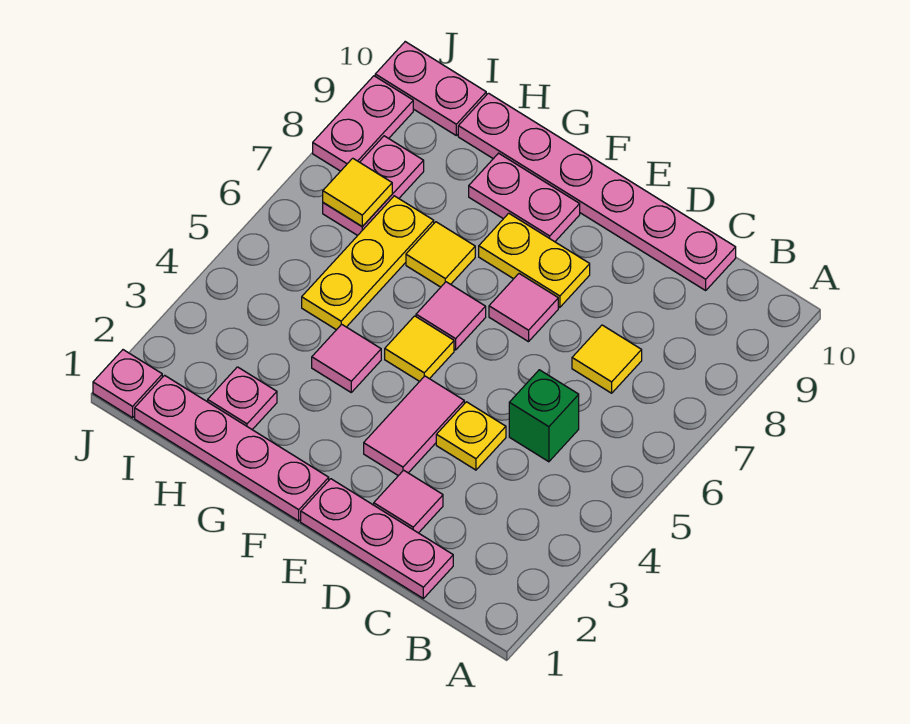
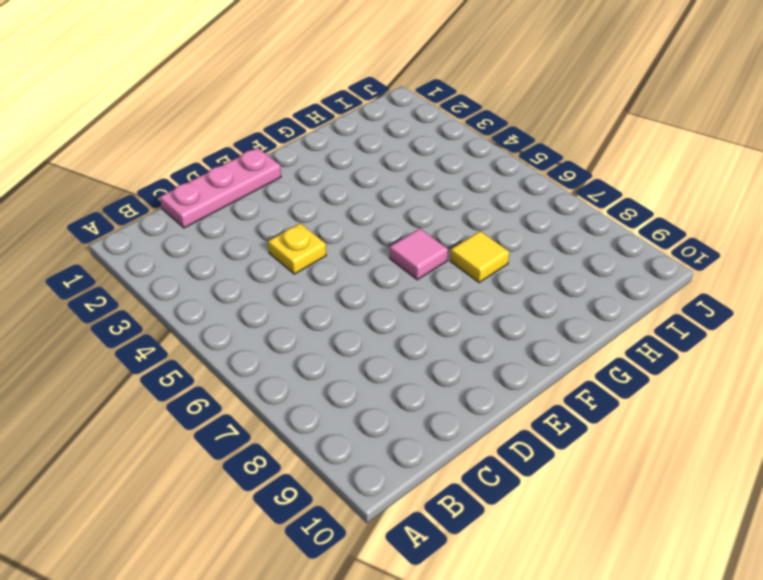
none -> green brick C5 level 1
none -> yellow tile C7 level 1
none -> pink plate C10:H10 level 1

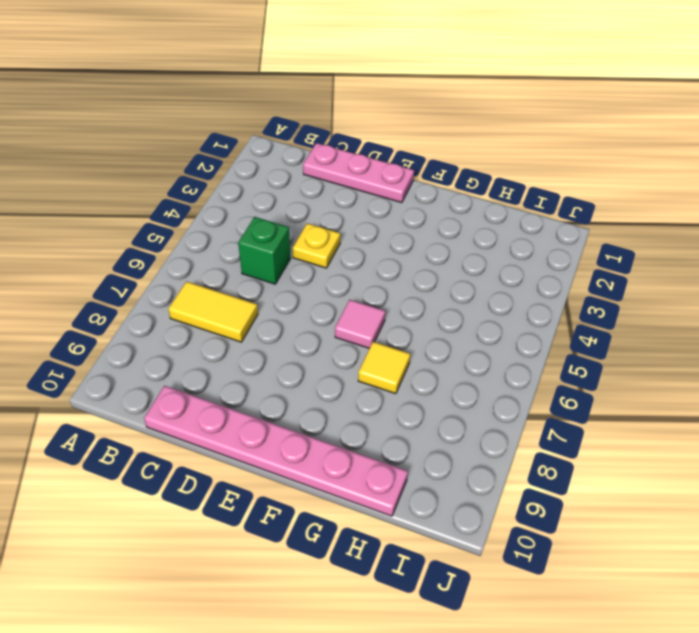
yellow tile B7:C7 level 1 -> yellow tile C7 level 1
none -> pink tile D2 level 1
none -> pink tile E3:E4 level 1
none -> pink tile E7 level 1

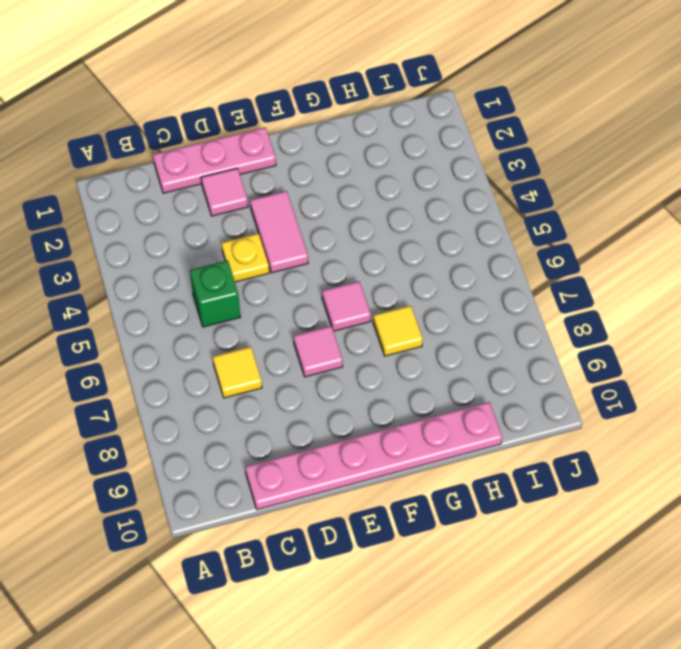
none -> yellow plate E8:F8 level 1
none -> pink plate F1:I1 level 1
none -> yellow tile F5 level 1

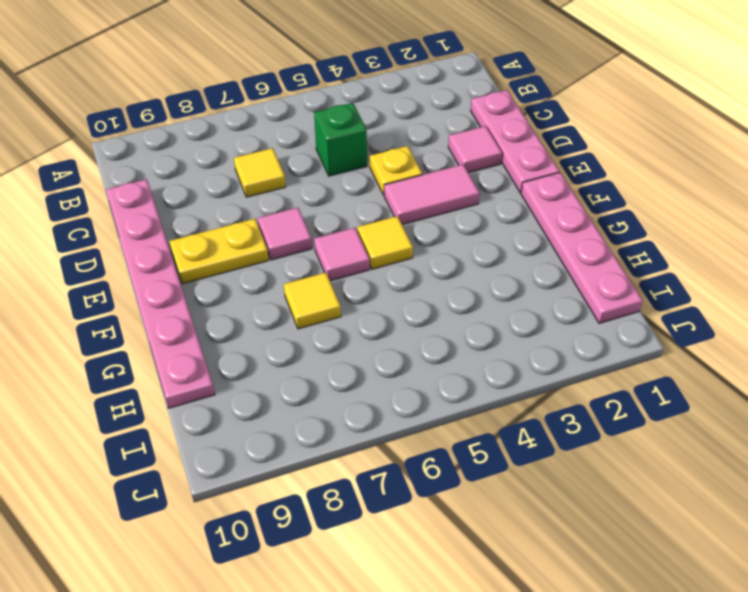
yellow plate E8:E9 level 1 -> yellow plate E8:F8 level 1
none -> pink plate F9:G9 level 1
none -> pink tile G4 level 1
none -> pink plate H2 level 1

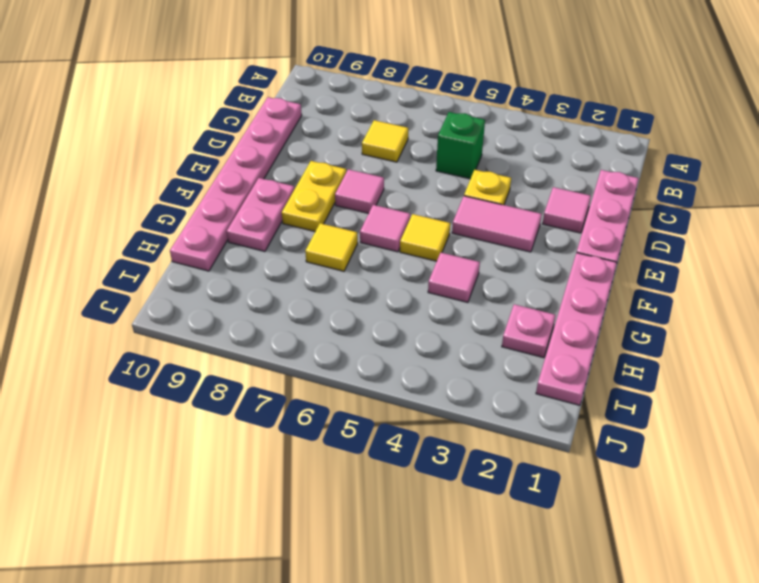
none -> yellow plate H5:H7 level 1
none -> pink plate I7:I8 level 1
none -> pink plate I10:J10 level 1

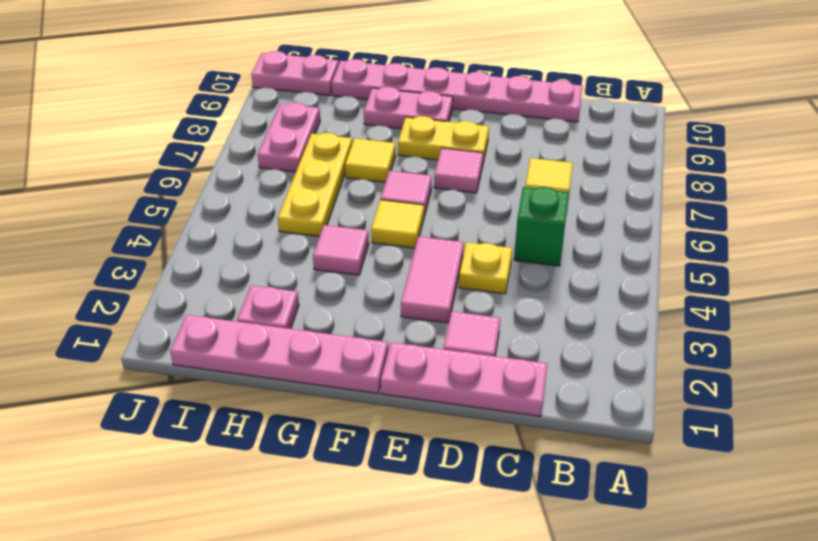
none -> pink plate J1 level 1
none -> pink plate J8:J9 level 1
none -> yellow tile I7 level 2

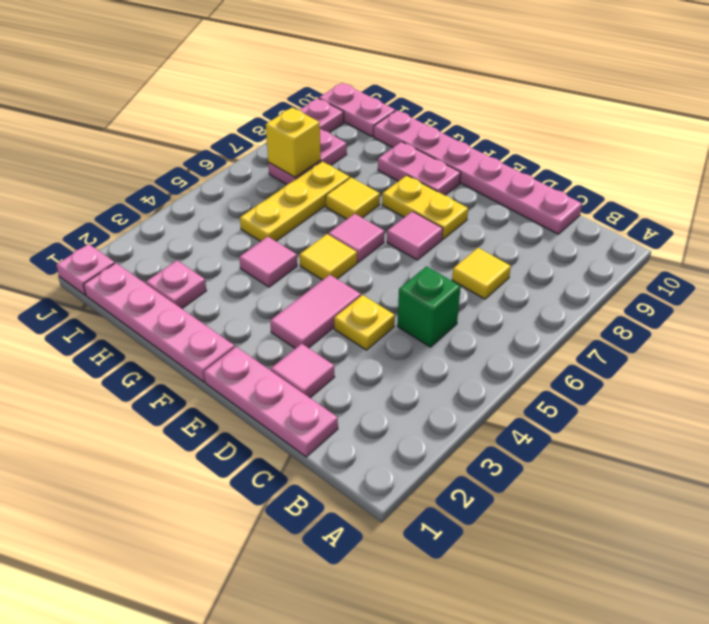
yellow brick I7 level 2 -> yellow tile I7 level 2

